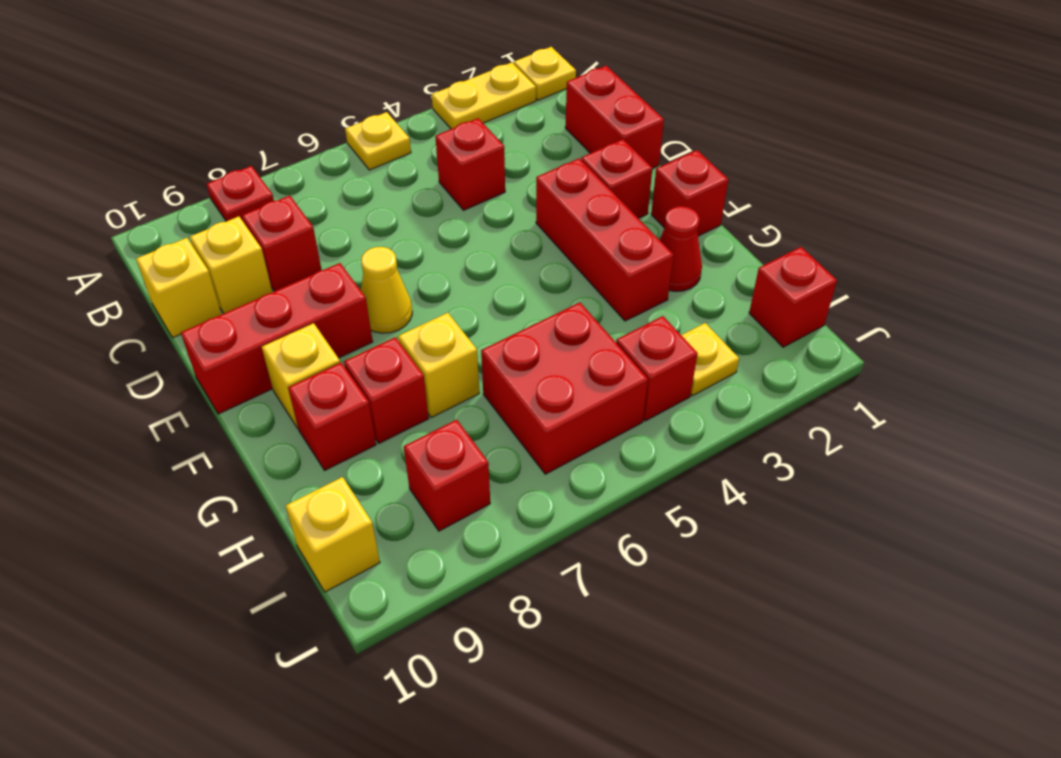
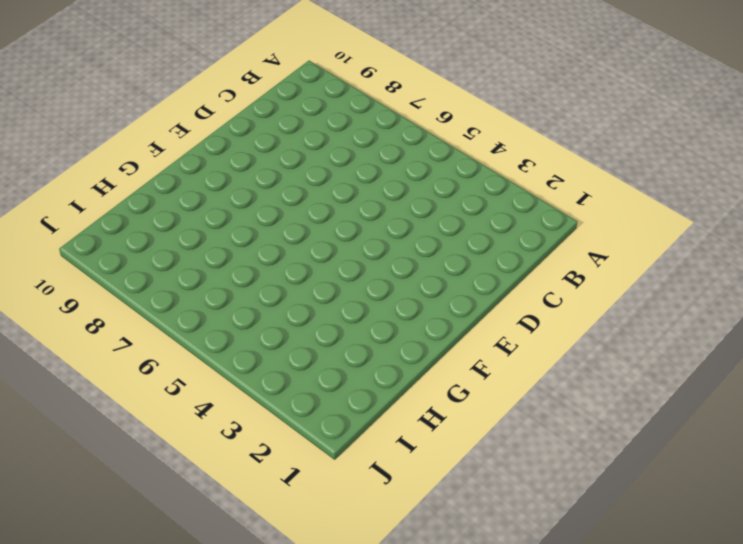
none -> yellow plate A1 level 1
none -> yellow plate A2:A3 level 1
none -> yellow plate A5 level 1

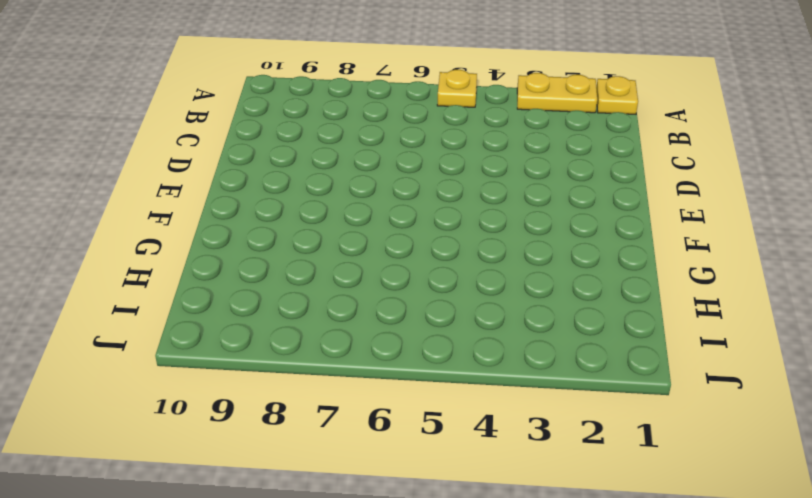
none -> red plate A8 level 1
none -> red brick C1:D1 level 1
none -> red brick C4 level 1

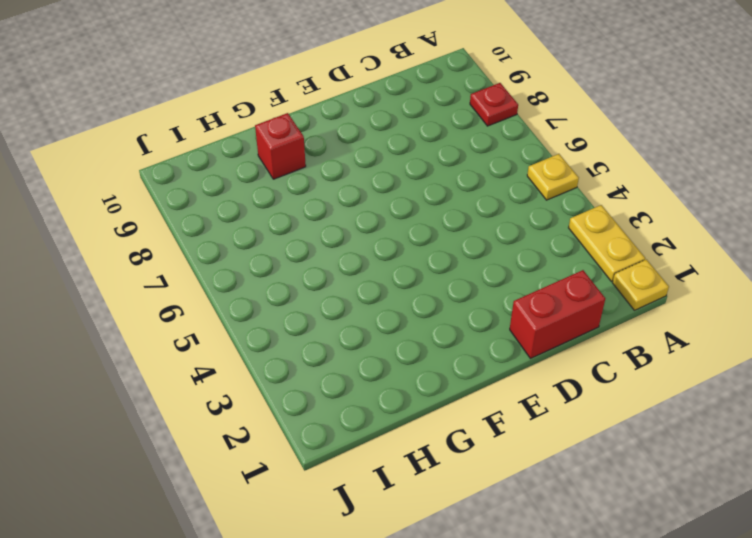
none -> red brick C4 level 1
none -> red brick C8 level 1
none -> yellow brick C9 level 1

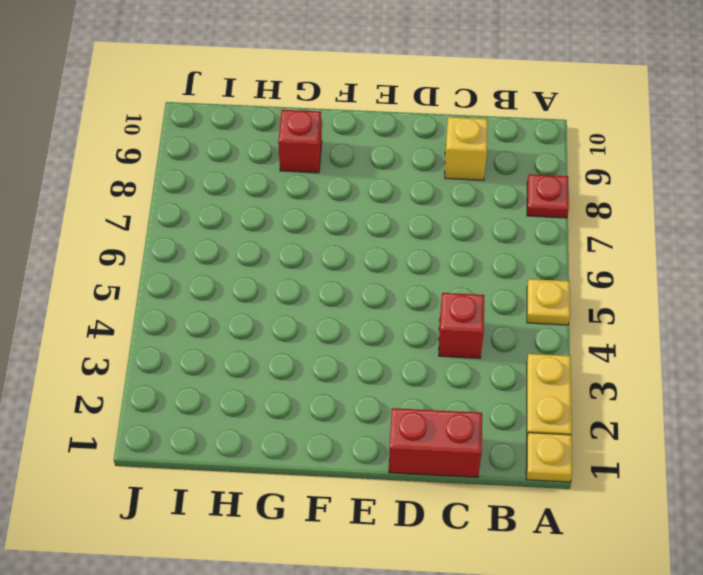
none -> red brick C8 level 1
none -> yellow brick C10 level 1
none -> red brick E2 level 1

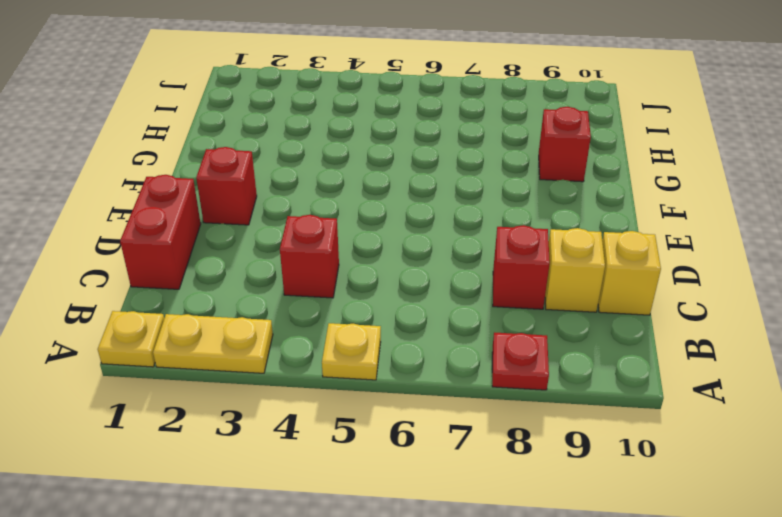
none -> red brick E3:G3 level 1
none -> yellow cone E7 level 1
none -> red brick E8:E10 level 1

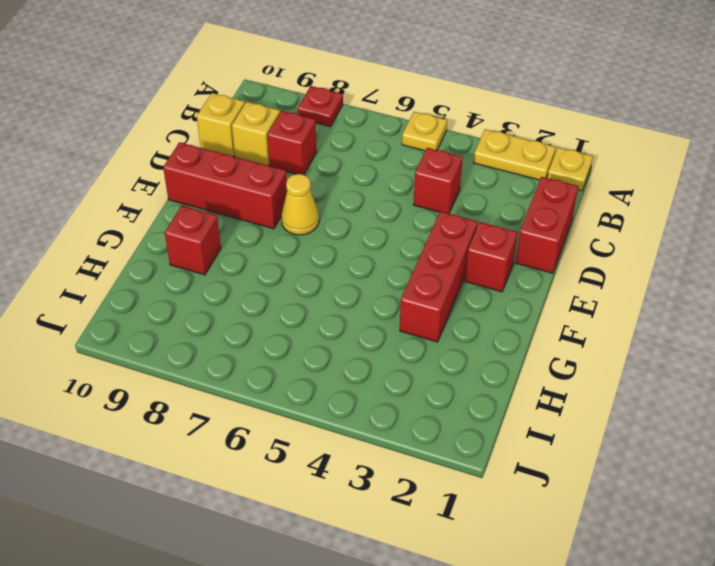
none -> red brick F1 level 1
none -> yellow brick F9 level 1
none -> red cone G2 level 1

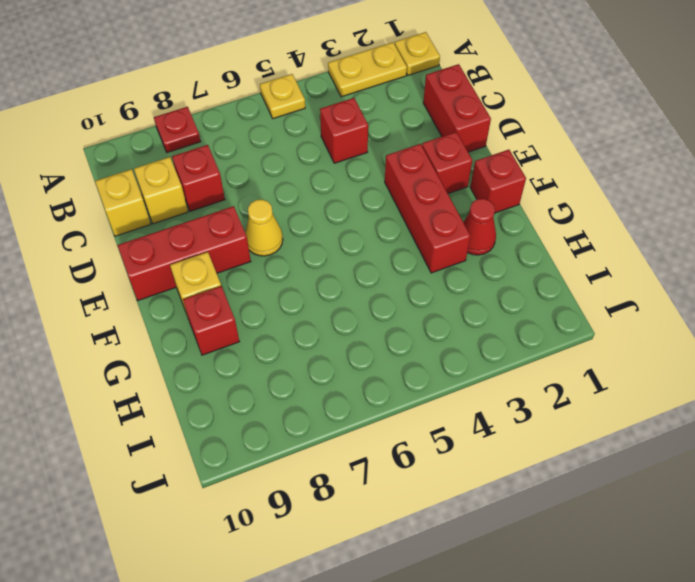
none -> yellow brick G7 level 1
none -> red brick G8 level 1
none -> red brick H5:I6 level 1

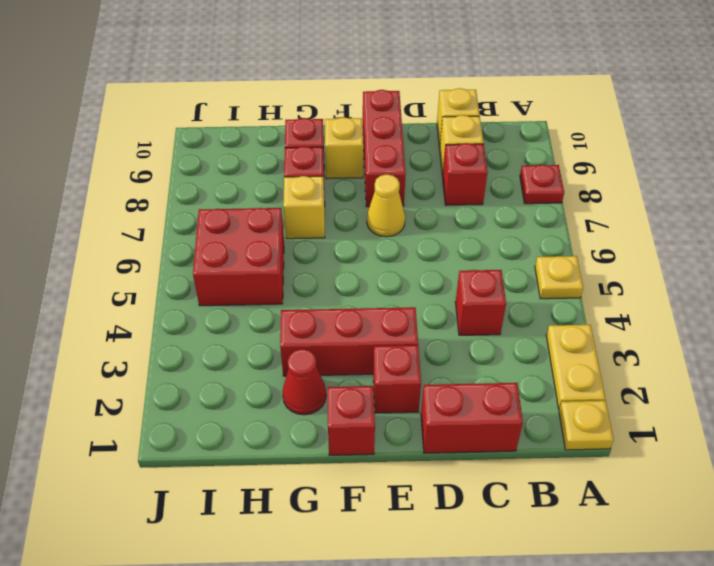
none -> red brick I1 level 1
none -> yellow plate I3 level 1
none -> red brick I4 level 1

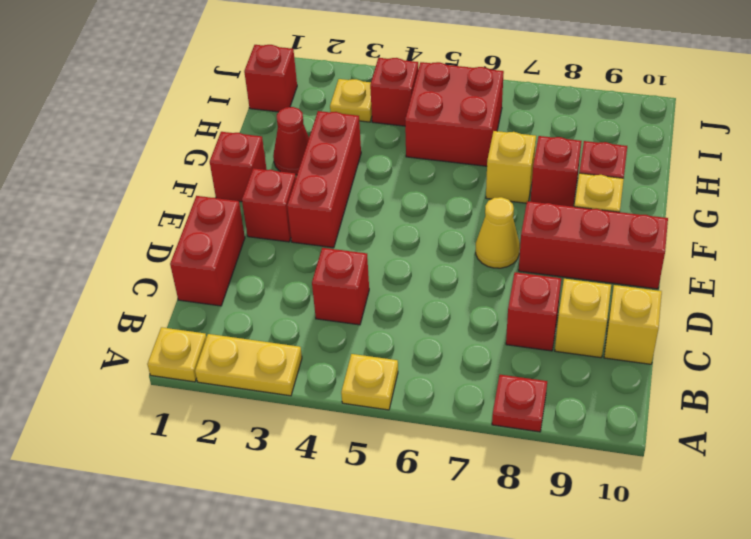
none -> red brick I8 level 1
none -> yellow brick I10 level 1

